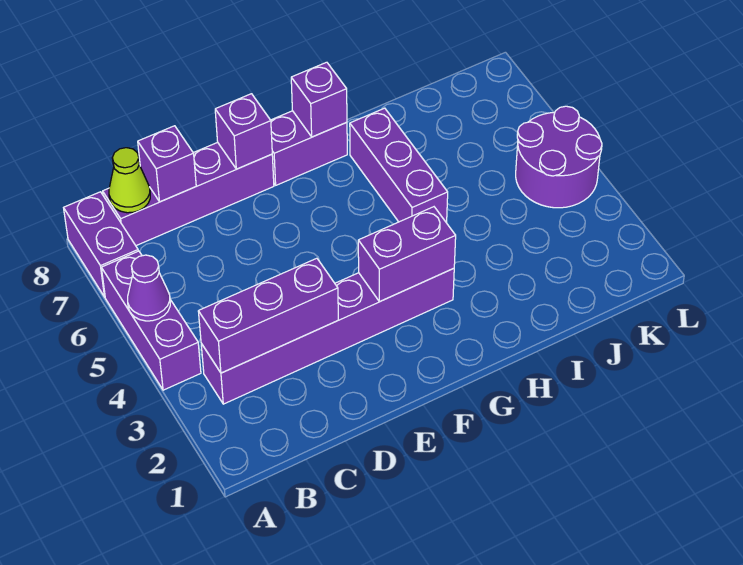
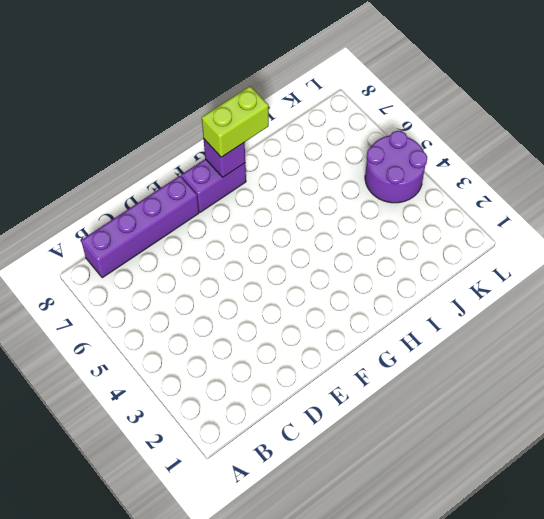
lime brick G8:H8 level 3 -> none
none -> purple brick A4:A6 level 1
none -> purple brick A7:A8 level 1
none -> purple brick B3:G3 level 1

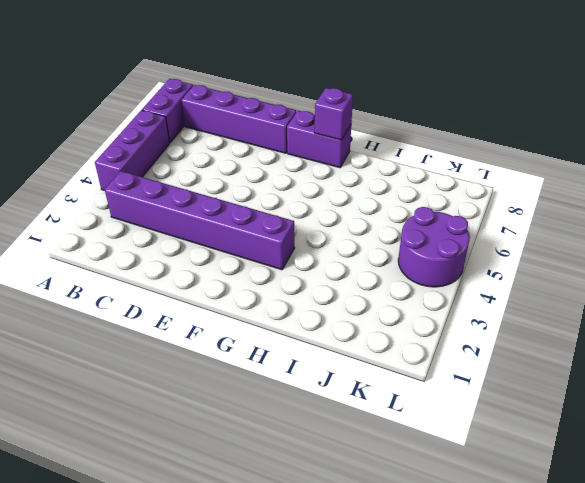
none -> purple brick H5:H7 level 1
none -> purple cone A5 level 2
none -> purple brick B3:D3 level 2

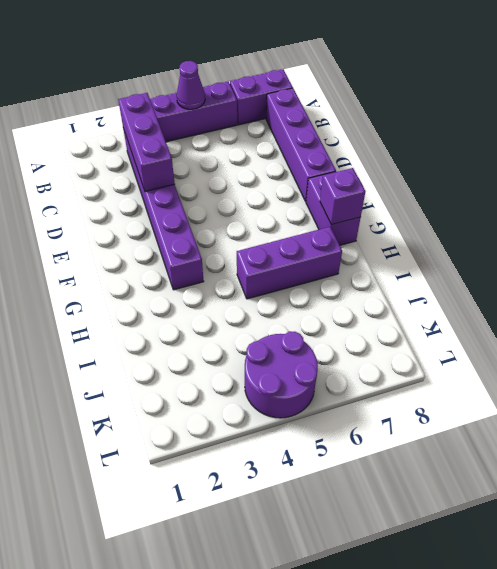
none -> lime cone B8 level 2
none -> purple brick C8 level 2
none -> purple brick E8 level 2

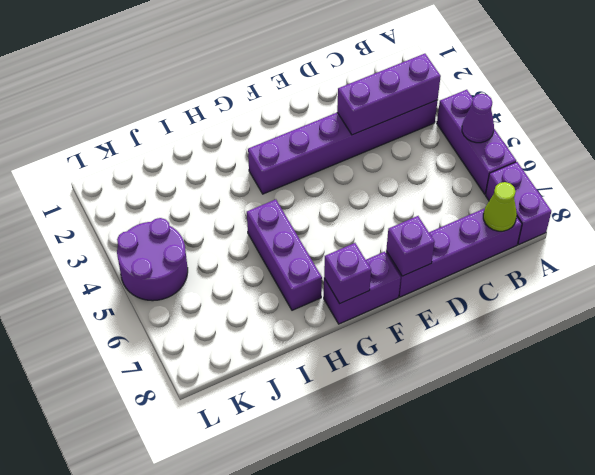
none -> purple brick C8 level 2
none -> purple brick F3:G3 level 2

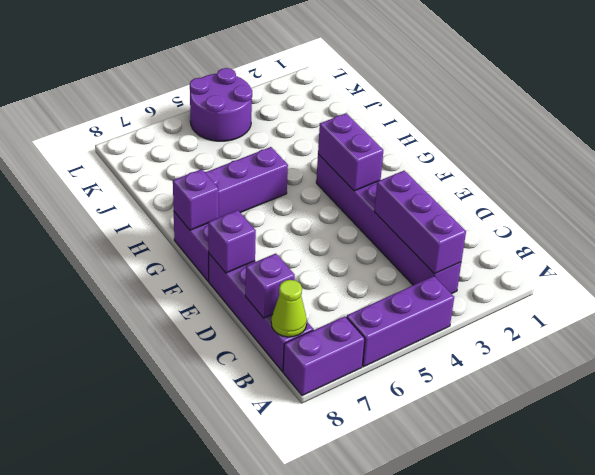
none -> purple cone A5 level 2

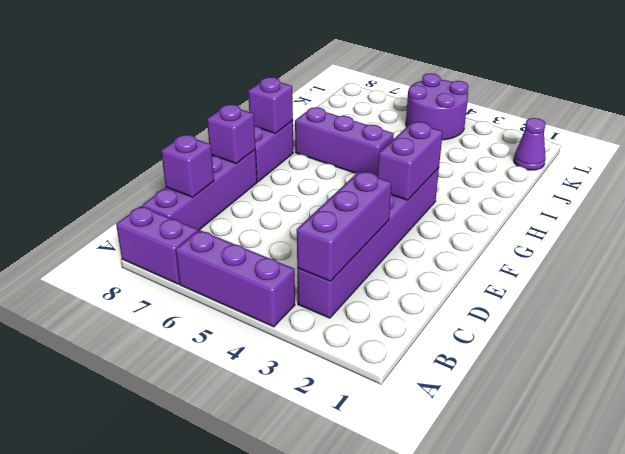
purple cone K1 level 1 -> purple cone A5 level 2
none -> lime cone B8 level 2

